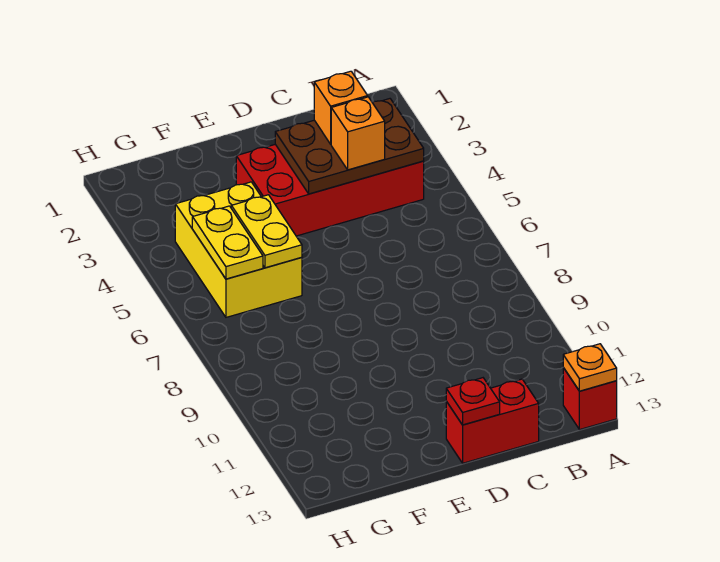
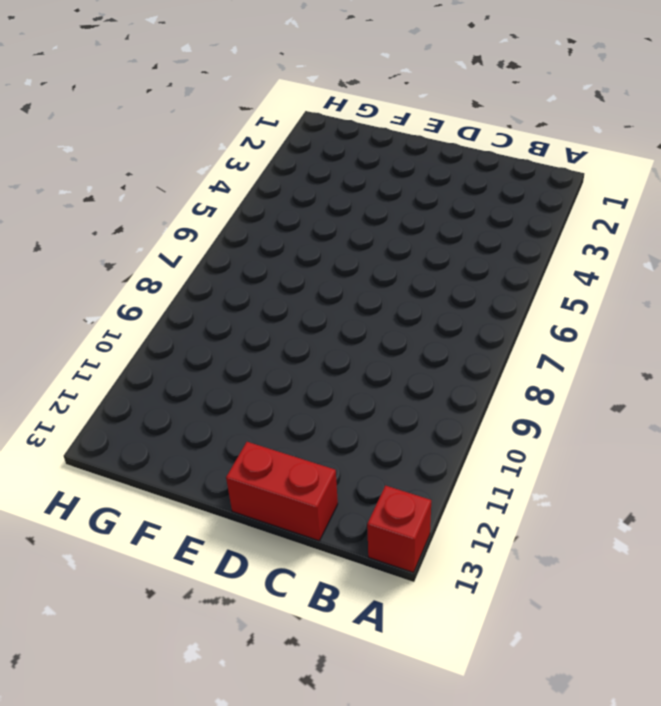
none -> red brick B3:E4 level 1
none -> yellow brick F4:G6 level 1

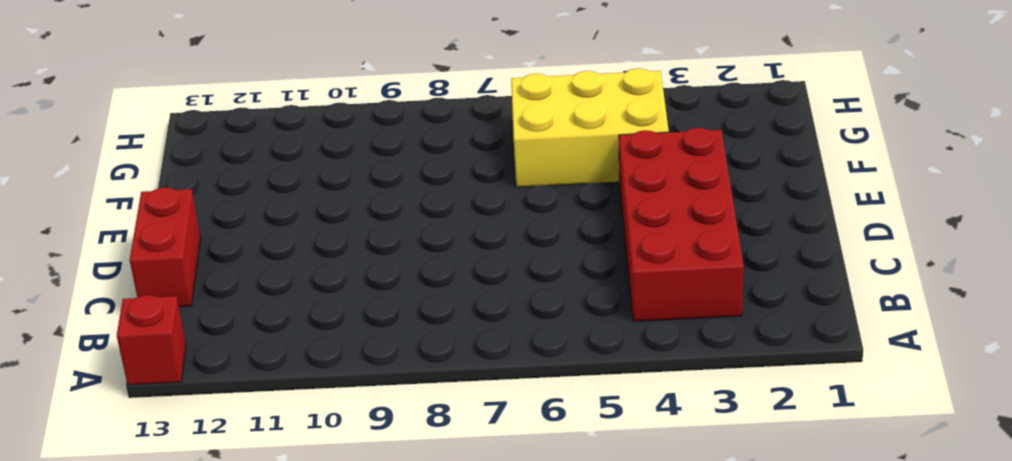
none -> orange plate A13 level 2
none -> brown plate B3:D4 level 2

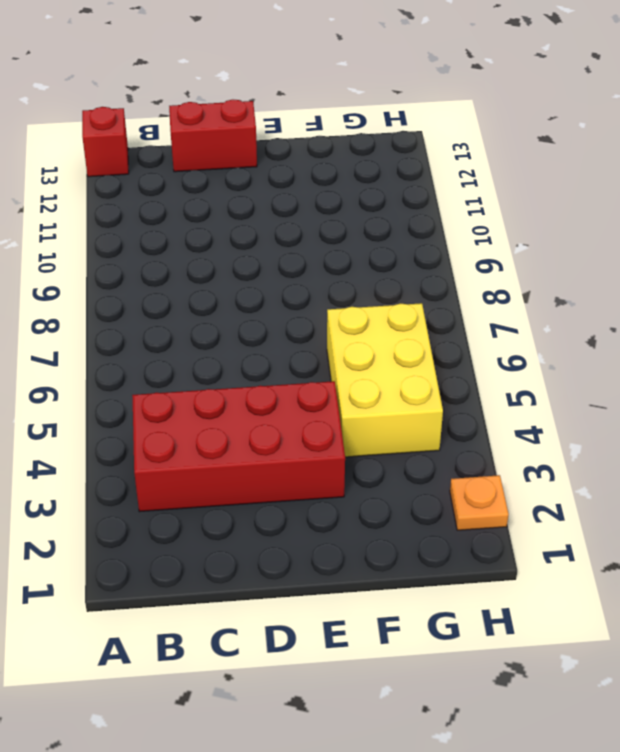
orange plate H2 level 1 -> orange plate A13 level 2
none -> brown plate B3:D4 level 2
none -> red plate D13 level 2

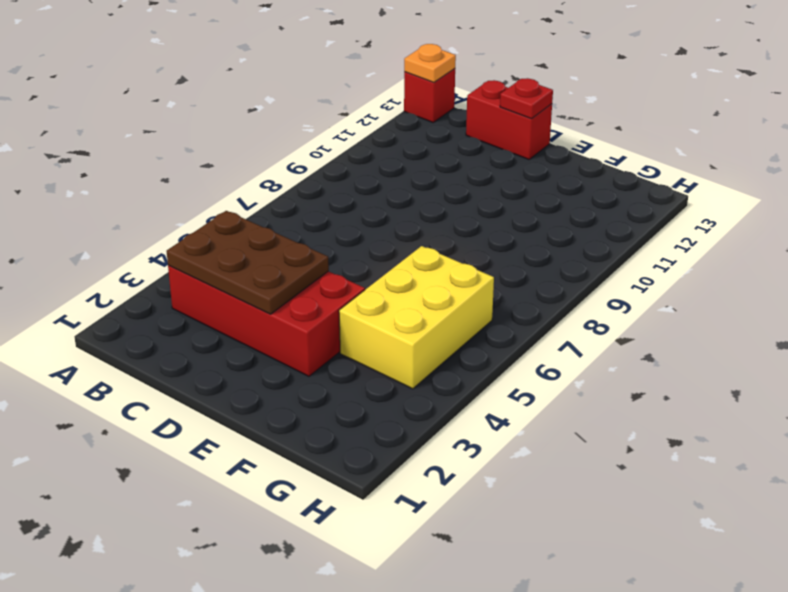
none -> yellow plate F5:F6 level 2
none -> yellow plate G5:G6 level 2

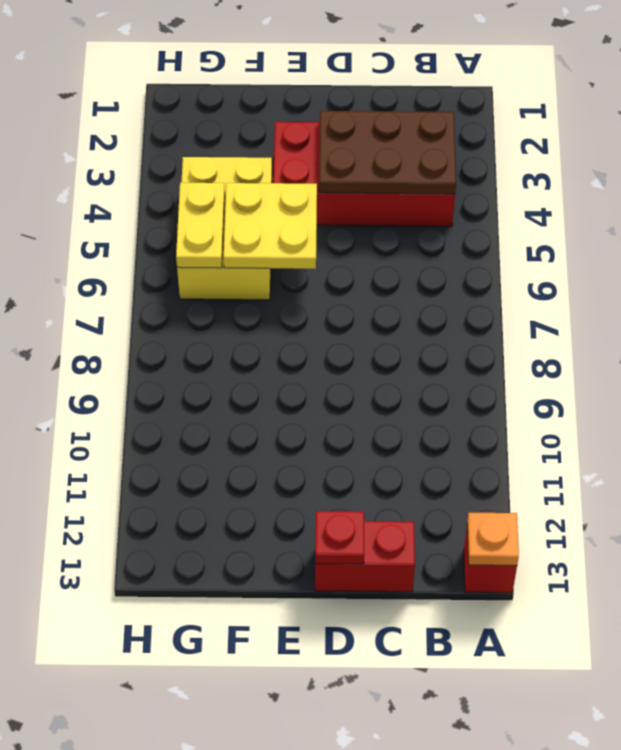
yellow plate E5:F6 level 2 -> yellow plate F5:F6 level 2
none -> orange brick C3 level 3
none -> orange brick C4 level 3

